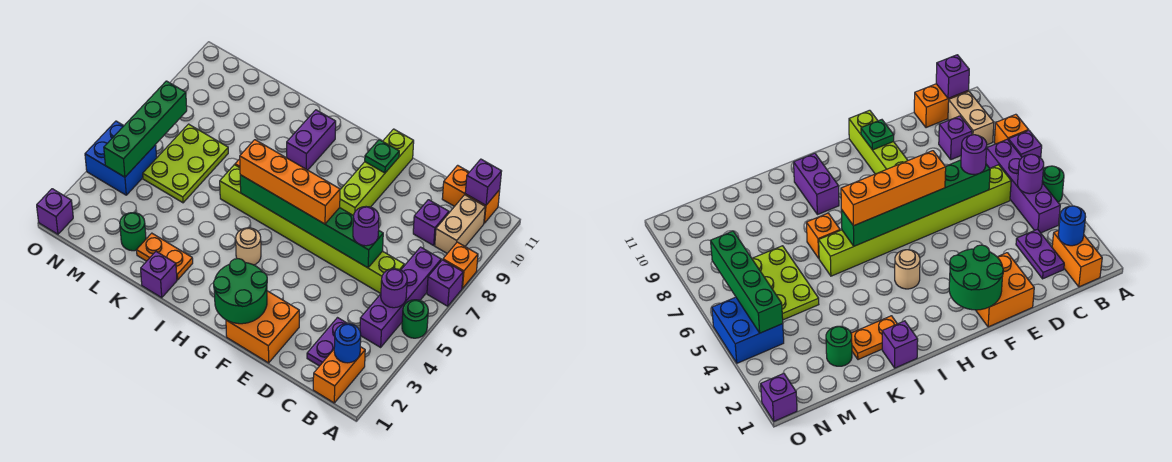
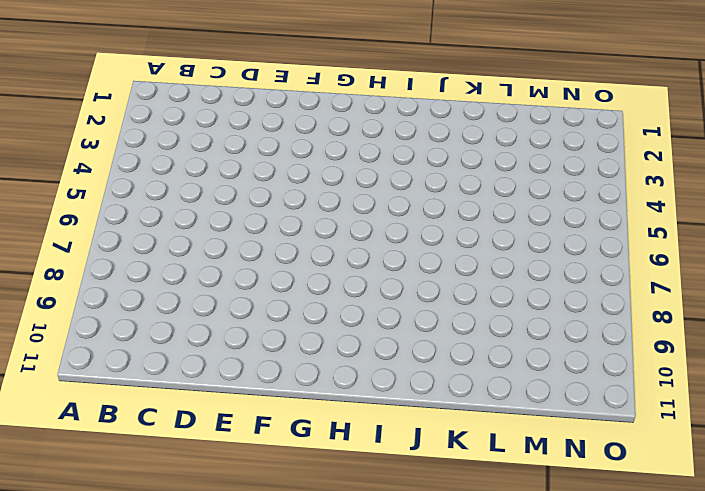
none -> green round brick A5 level 1
none -> purple brick A7 level 1
none -> orange brick A8 level 1
none -> orange brick B1:B2 level 1

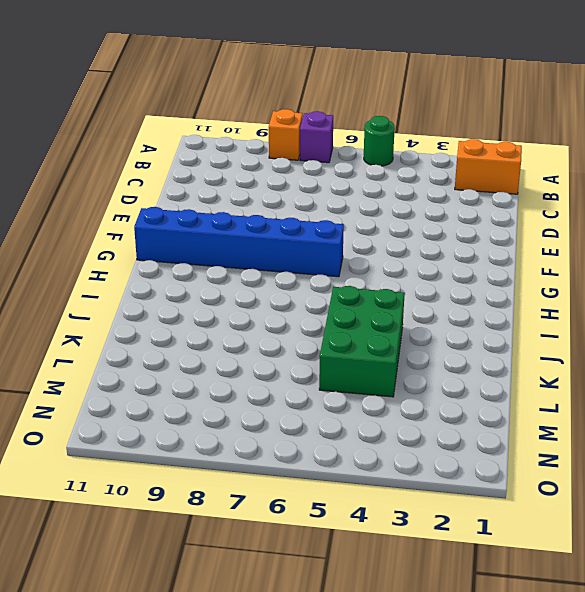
blue brick G6:G11 level 1 -> lime brick C6:J6 level 1
green brick J4:L5 level 1 -> lime plate L5:M7 level 1
none -> purple brick B4:B7 level 1
none -> tan brick B9:B10 level 1
none -> orange brick B11:C11 level 1
none -> purple plate C2:C3 level 1

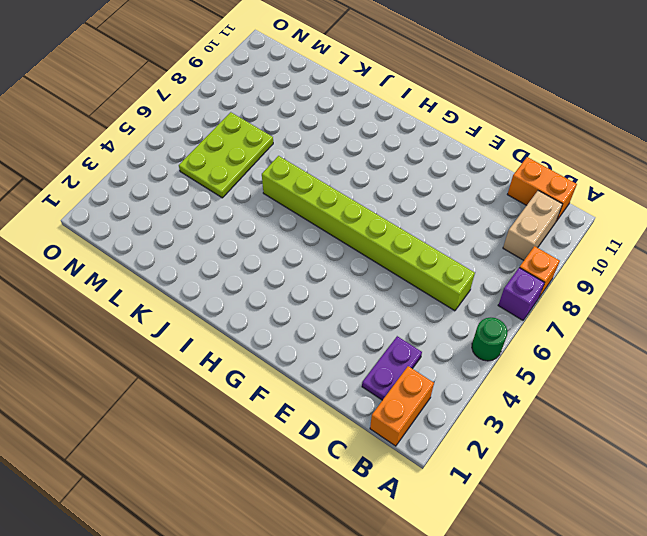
none -> purple brick B4:B7 level 1
none -> purple brick C9 level 1
none -> orange brick E1:F2 level 1
none -> lime brick F8:F11 level 1

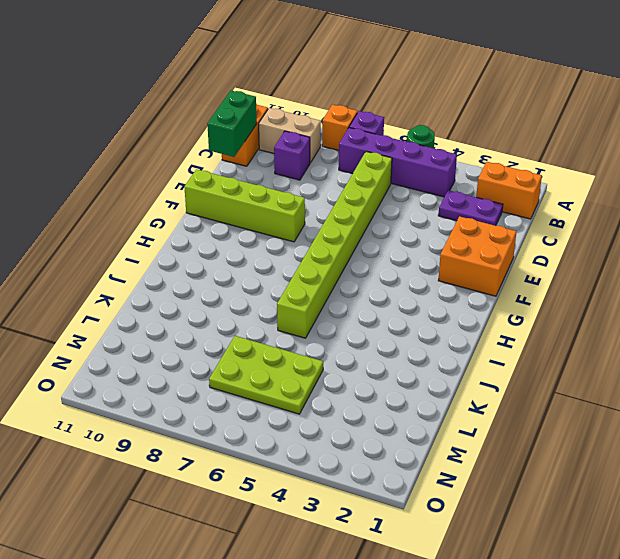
green brick C11:D11 level 2 -> none
none -> tan round brick H4 level 1
none -> purple brick I9:I10 level 1
none -> purple brick J1 level 1
none -> orange plate J2:K2 level 1

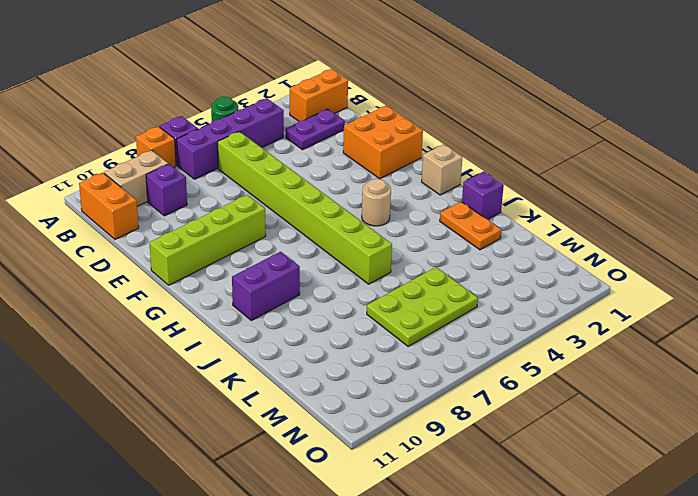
tan brick H1 level 1 -> none
none -> orange brick J7 level 1
none -> green round brick L2 level 1
none -> blue brick N4:O5 level 1
none -> purple brick O1 level 1

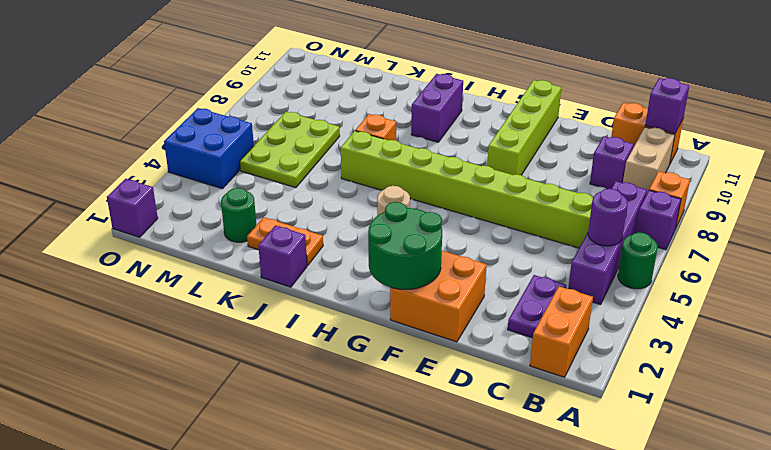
none -> blue round brick B2 level 2
none -> green brick D6:I6 level 2
none -> green plate F10 level 2
none -> green brick N4:N7 level 2

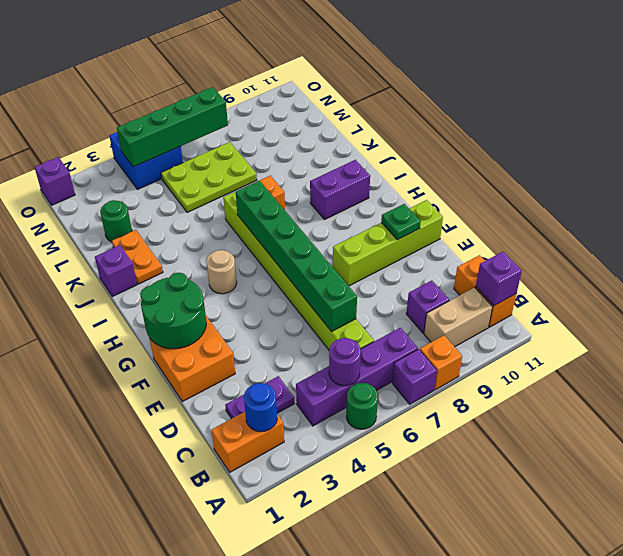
none -> purple round brick D6 level 3
none -> orange brick F6:I6 level 3

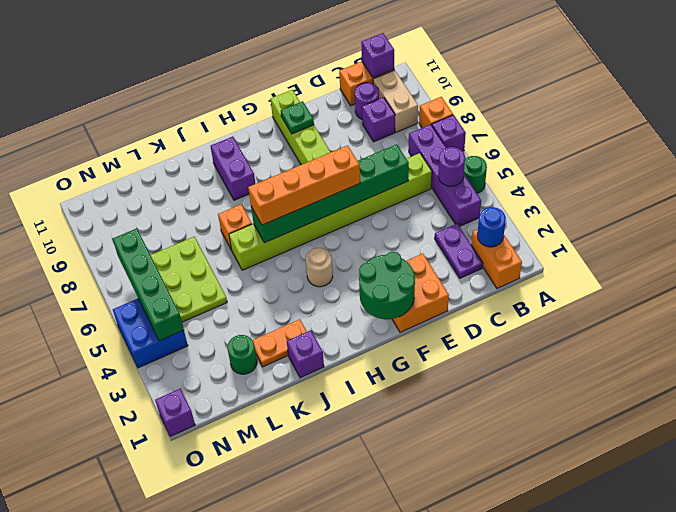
purple round brick C10 level 1 -> purple round brick D6 level 3

